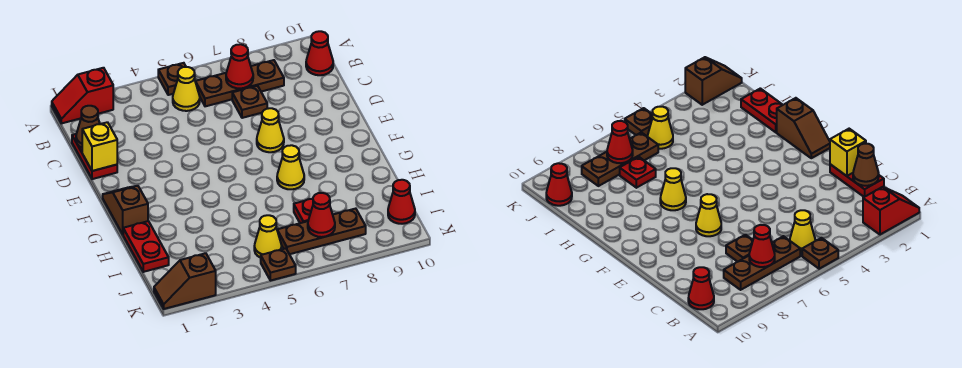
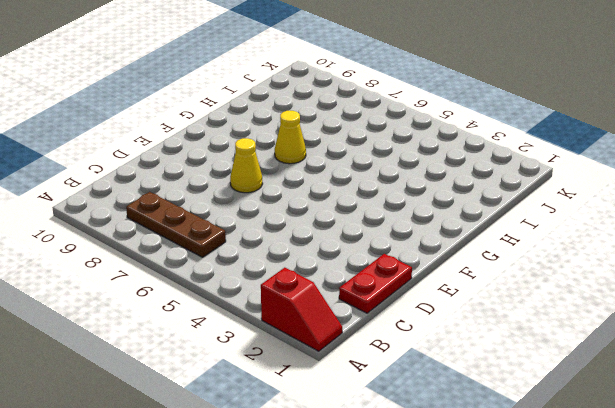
none -> brown plate A5 level 1
none -> yellow cone B5 level 1
none -> red cone B10 level 1

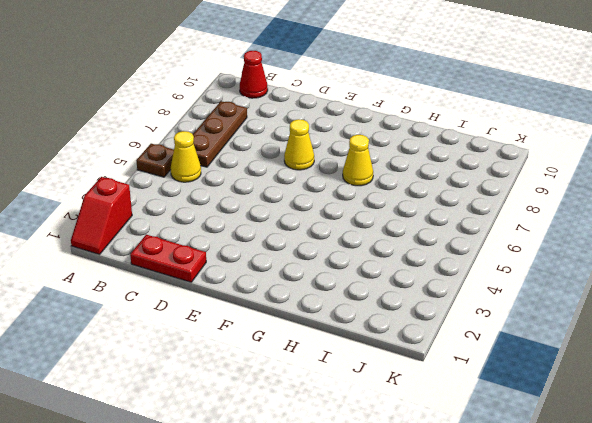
none -> brown plate C7 level 1
none -> brown slope F1:G1 level 1 top G
none -> red plate H1:I1 level 1

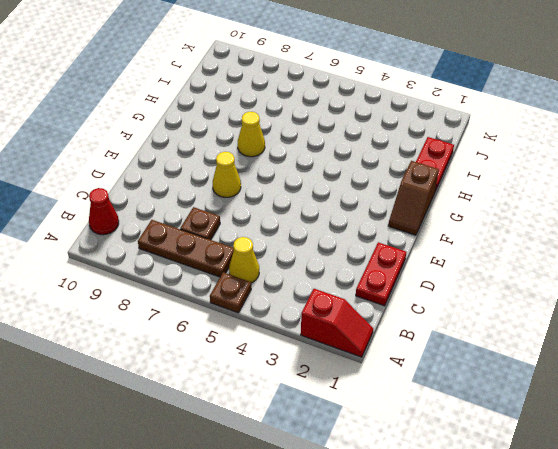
none -> red plate I7 level 1
none -> yellow cone J5 level 1
none -> brown plate J6:J8 level 1

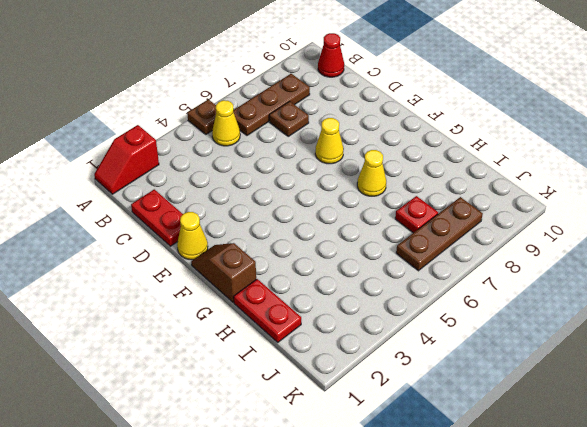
yellow cone E1 level 1 -> yellow cone J5 level 1
none -> red cone J10 level 1
none -> brown slope K1:K2 level 1 top 2
none -> brown plate K5 level 1

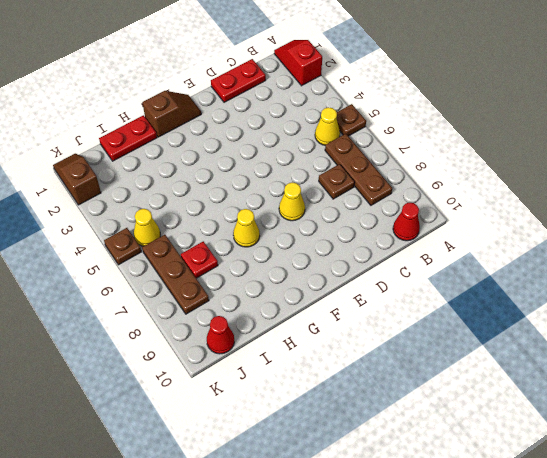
none -> red cone B7 level 2
none -> brown cone C1 level 2
none -> yellow brick D1 level 2

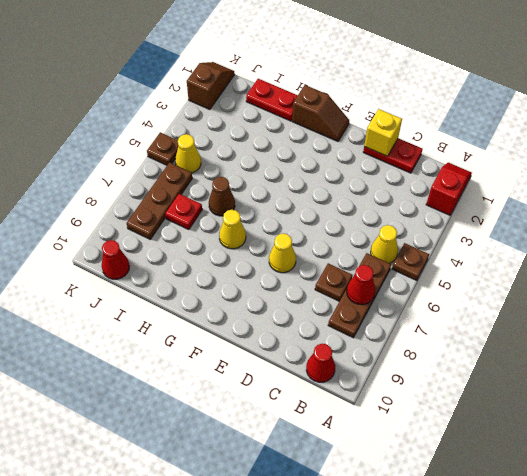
brown cone H6 level 1 -> brown cone C1 level 2
none -> red cone J7 level 2

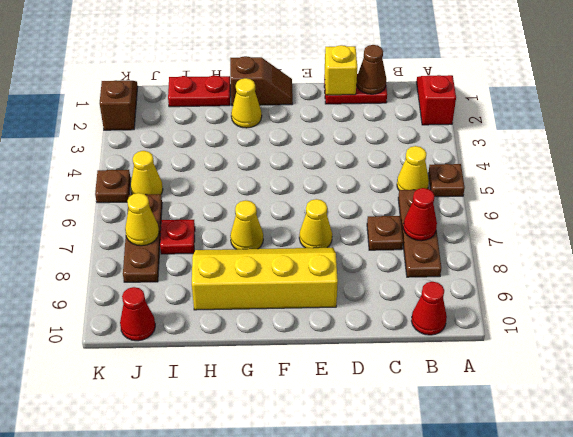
yellow slope E8:H9 level 1 top 9 -> none
yellow cone G2 level 1 -> none
yellow cone J7 level 2 -> red cone J7 level 2

